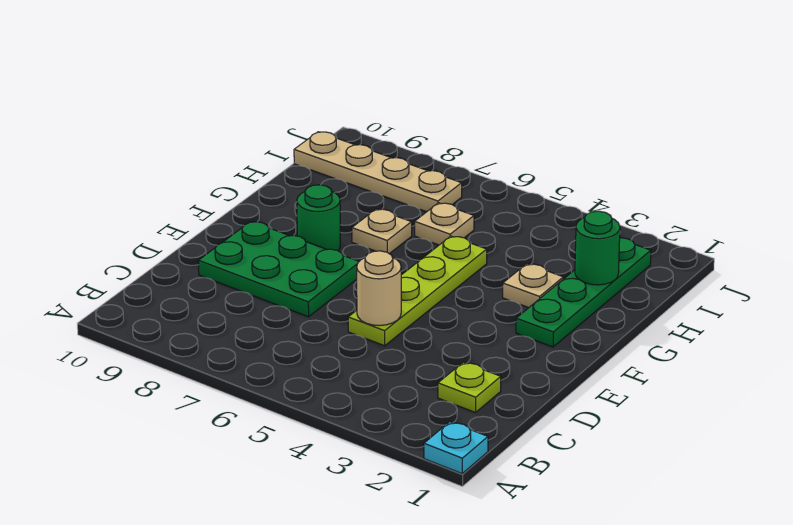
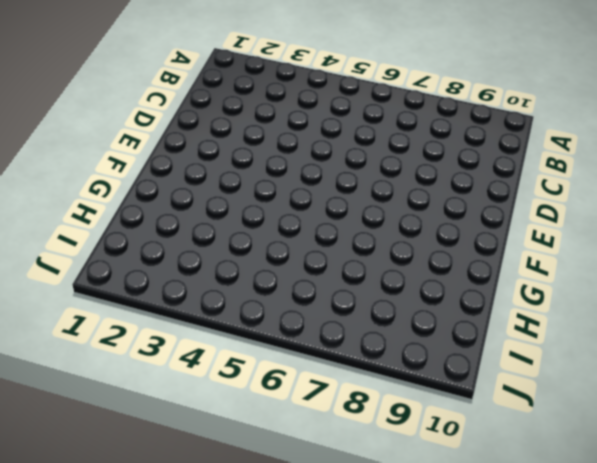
none -> cyan plate A1 level 1
none -> lime plate C2 level 1
none -> lime plate D5:G5 level 1

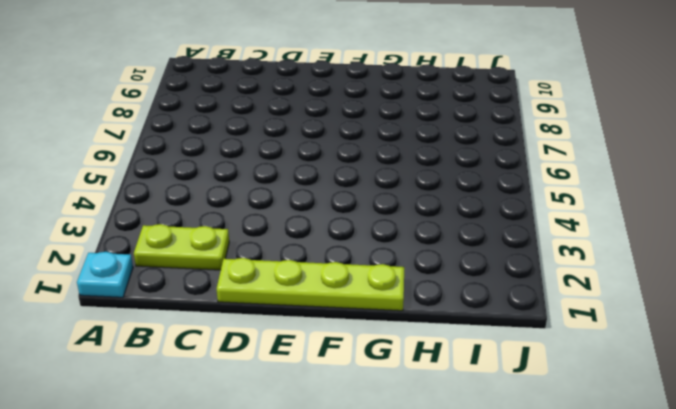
lime plate B2:C2 level 1 -> lime plate C2 level 1
lime plate D1:G1 level 1 -> lime plate D5:G5 level 1
none -> green plate D7:E9 level 1
none -> green plate F2:I2 level 1
none -> green round brick F8 level 1

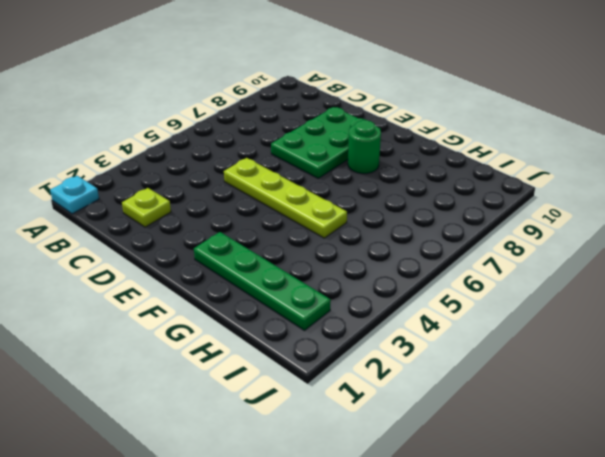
none -> tan plate G3 level 1
none -> tan plate G7 level 1
none -> tan plate H6 level 1

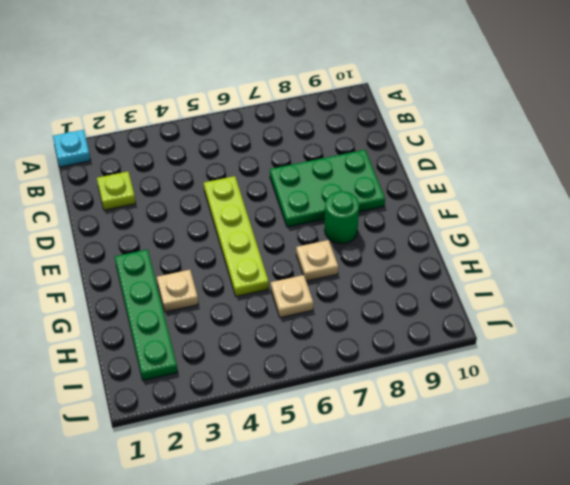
none -> tan plate I7:I10 level 1
none -> tan round brick D5 level 2
none -> green round brick H2 level 2

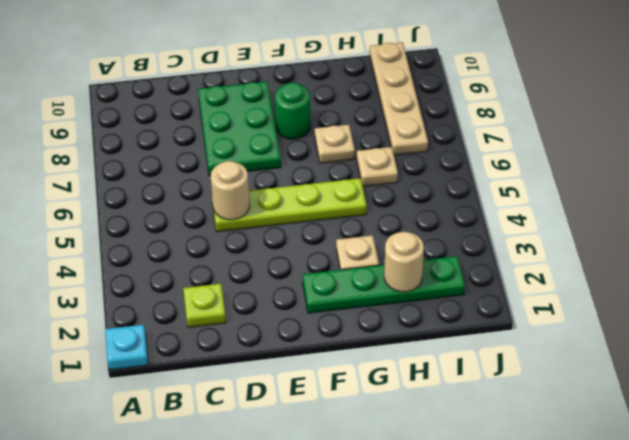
tan round brick H2 level 2 -> green round brick H2 level 2

